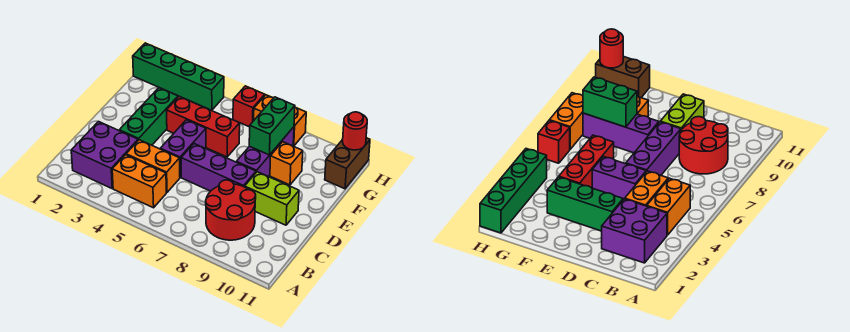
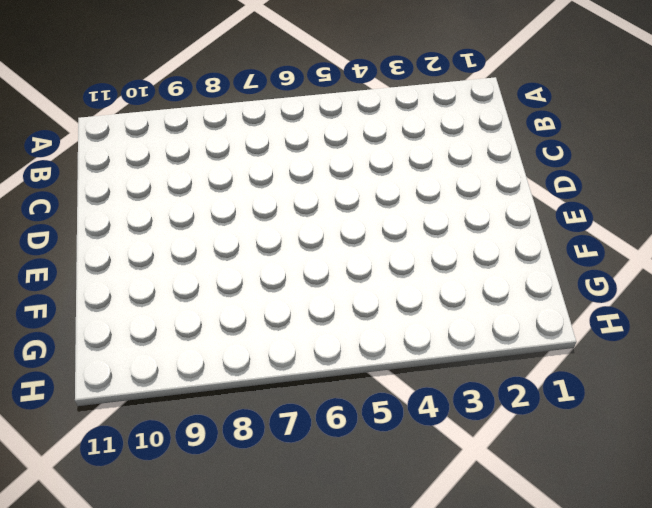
none -> purple brick B2:C3 level 1
none -> orange brick B4:B5 level 1
none -> red round brick B8:C9 level 1

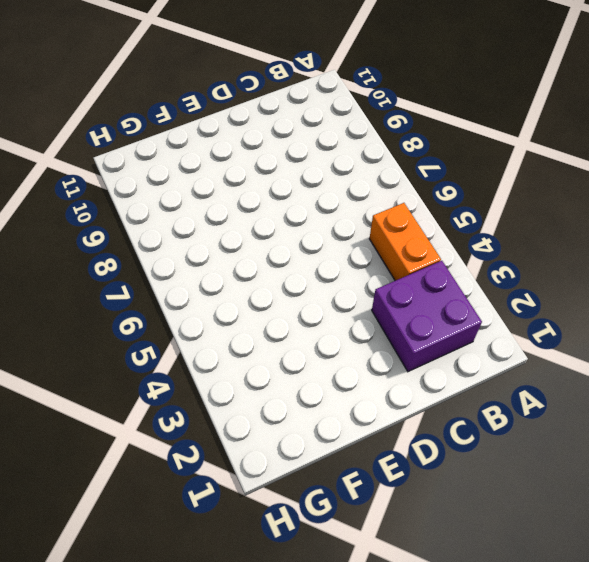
none -> red round brick B8:C9 level 1
none -> orange brick C4:C5 level 1
none -> green brick D3:F3 level 1

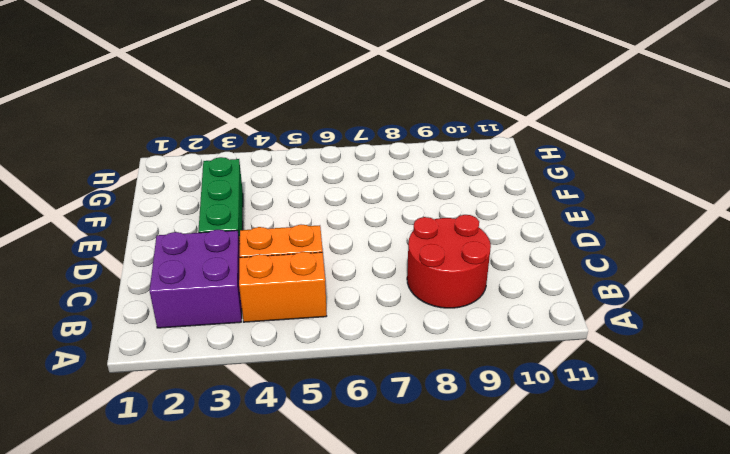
none -> purple brick D5:E5 level 1
none -> purple brick D6:D8 level 1
none -> lime brick D9:D10 level 1

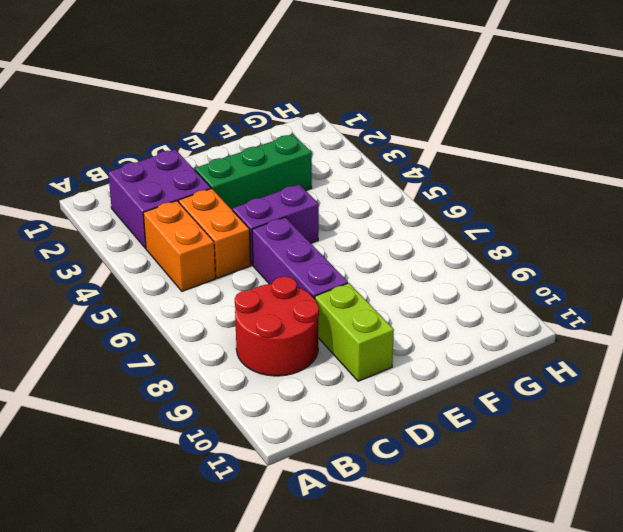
none -> purple brick E8:G8 level 1
none -> red brick F4:F6 level 1
none -> orange brick F9 level 1

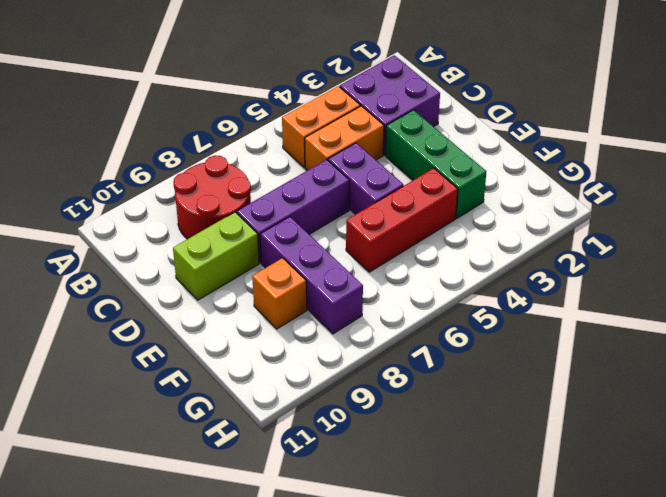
none -> brown brick G11:H11 level 1
none -> green brick H1:H4 level 1
none -> red brick H6 level 1

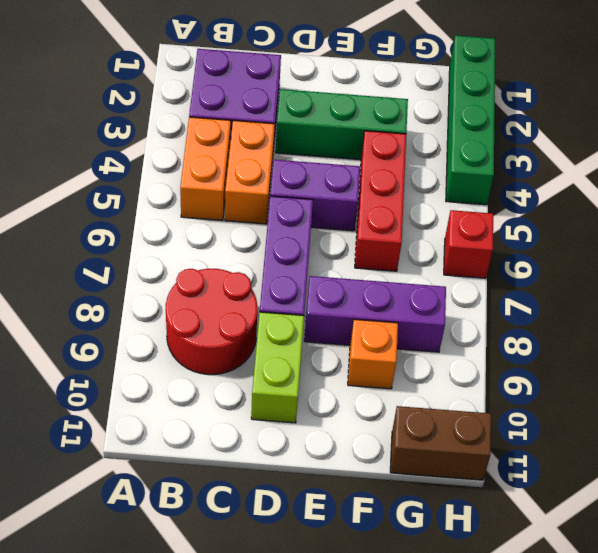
none -> orange brick H7:H8 level 1
none -> green brick F8:G8 level 2
none -> red round brick H11 level 2

